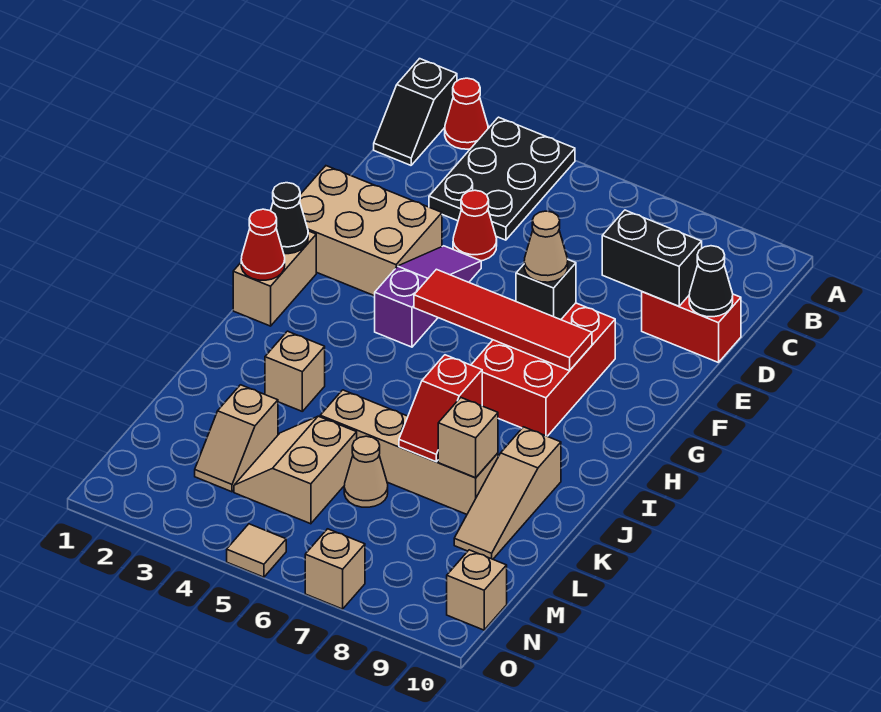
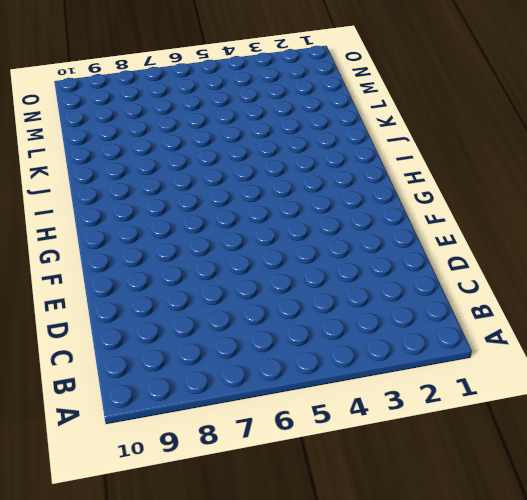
none -> black slope A1:B1 level 1 top A
none -> red cone A2 level 1
none -> black plate A3:C4 level 1

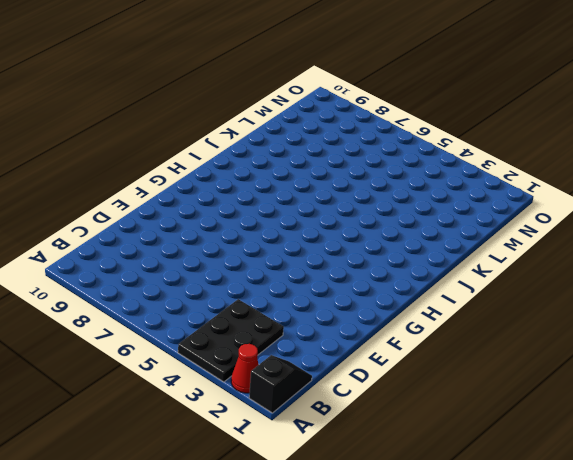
none -> red cone D4 level 1
none -> red brick D9:D10 level 1
none -> tan brick E1:F3 level 1

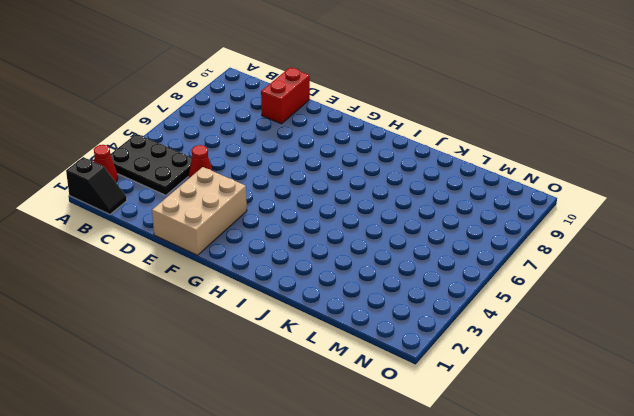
none -> purple slope E4:G4 level 1 top G
none -> red brick F7:H8 level 1
none -> tan brick G1:H1 level 1

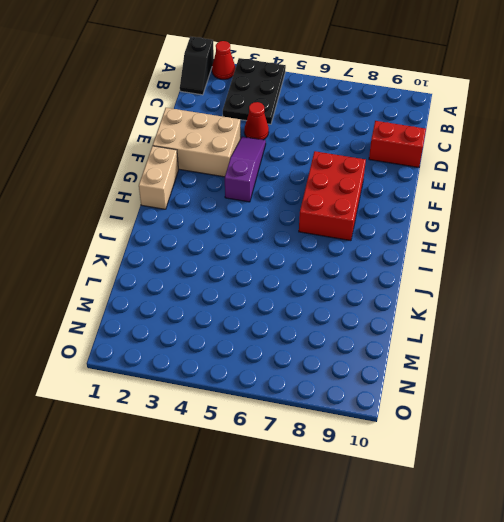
none -> tan brick J3 level 1
none -> tan slope J9:L9 level 1 top J
none -> tan brick K5:K8 level 1

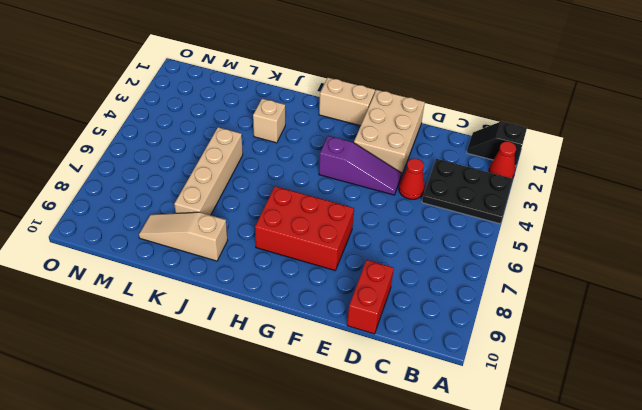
none -> tan slope L3:M3 level 1 top L
none -> tan slope L4:M5 level 1 top 5
none -> tan cone L6 level 1

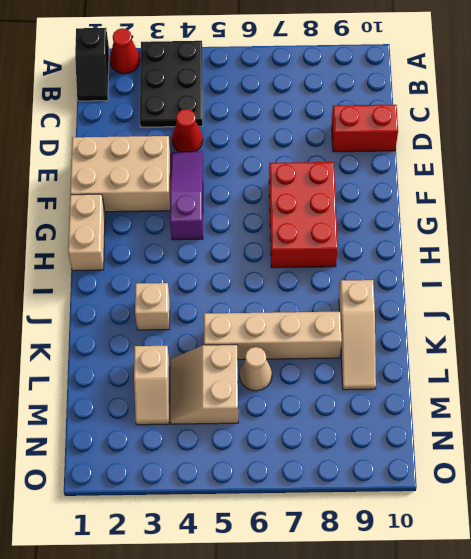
none -> tan brick N10 level 1
none -> tan tile O5 level 1
none -> tan brick O7 level 1

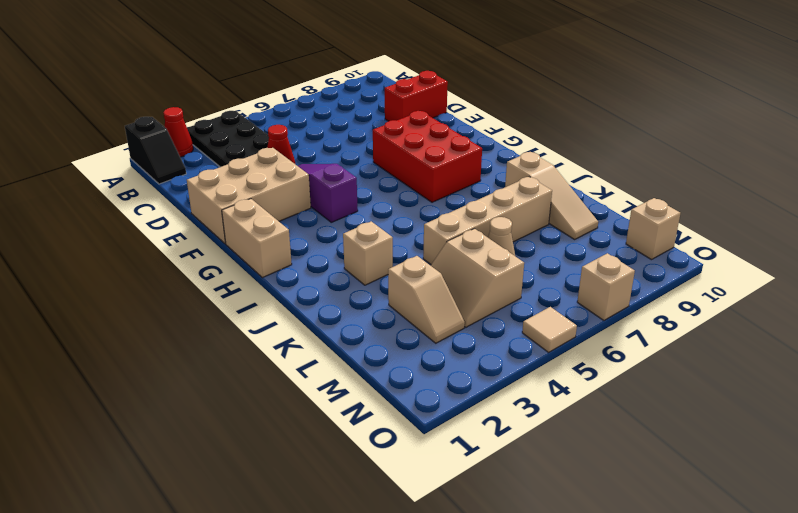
none -> black brick D8:D9 level 2
none -> black cone D10 level 2
none -> black brick F7 level 2

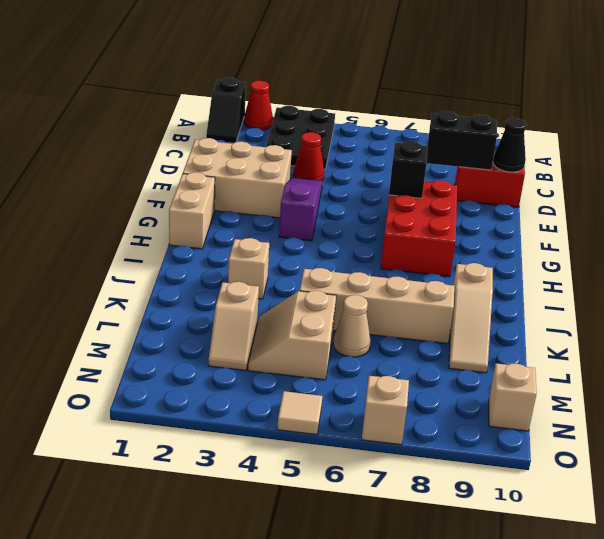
none -> black cone G1 level 2
none -> red tile G5:G8 level 2
none -> red cone H1 level 2

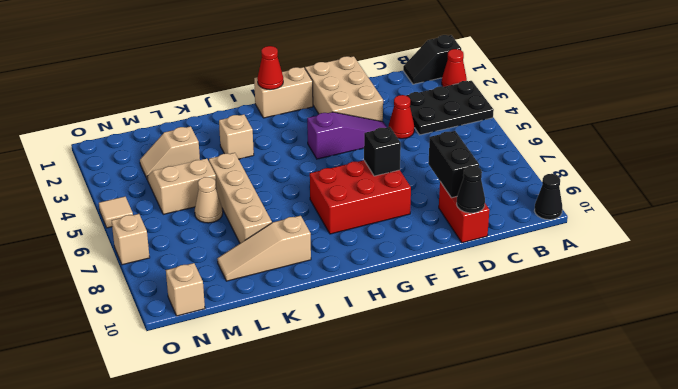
black cone A10 level 1 -> black cone G1 level 2
none -> red tile G5:G8 level 2
none -> red slope J7:K7 level 2 top J
none -> tan brick K8 level 2

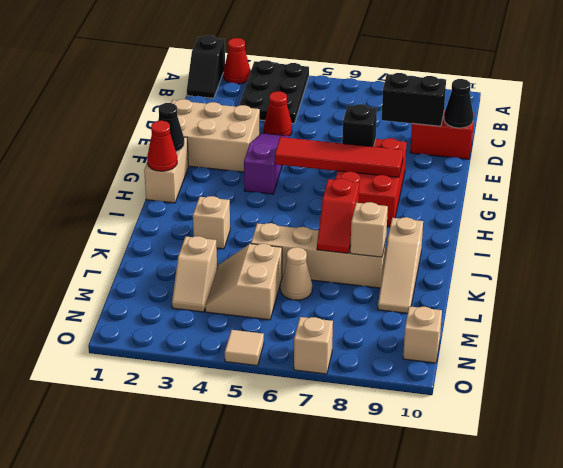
none -> tan cone F7 level 3

